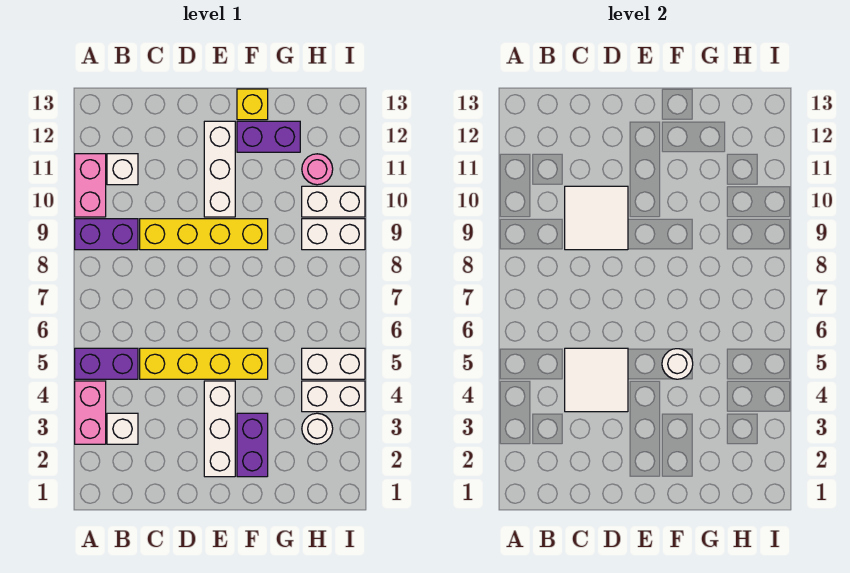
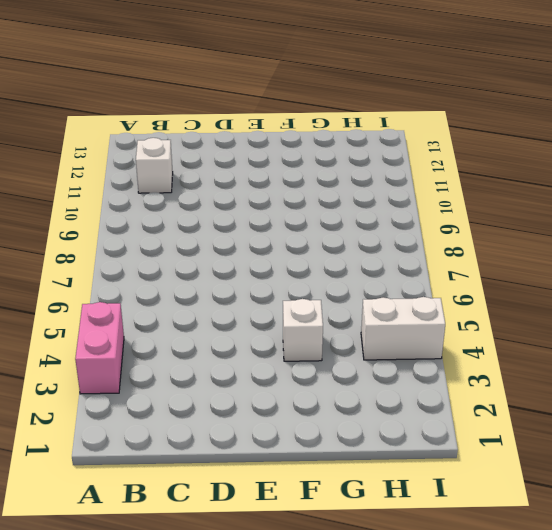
white brick F4 level 1 -> white brick B3 level 1
none -> purple brick A5:B5 level 1
none -> purple brick A9:B9 level 1
none -> pink brick A10:A11 level 1

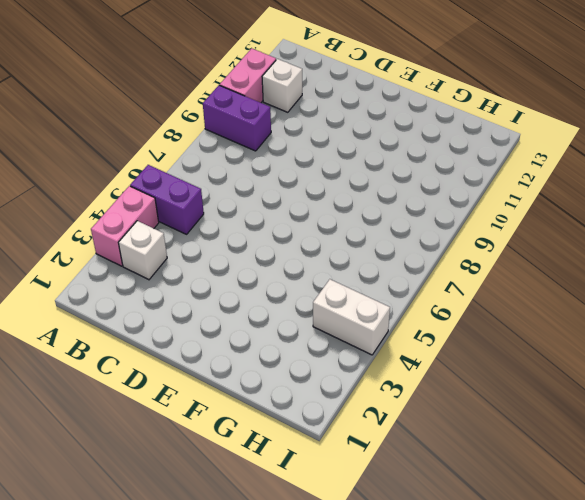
none -> yellow brick C5:F5 level 1
none -> yellow brick C9:F9 level 1
none -> white brick E2:E4 level 1

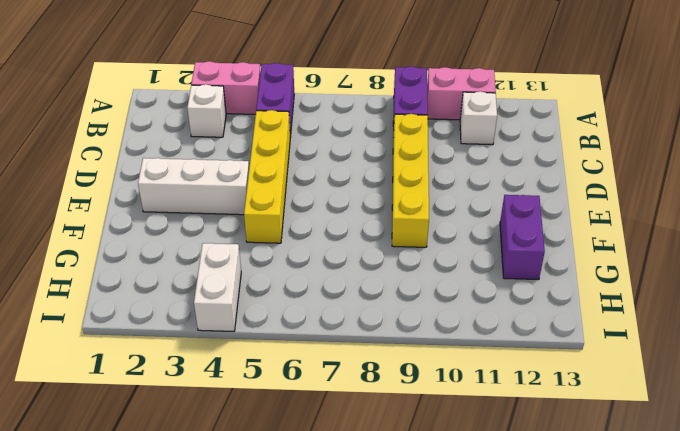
none -> white brick E10:E12 level 1
none -> purple brick F2:F3 level 1
none -> yellow brick F13 level 1

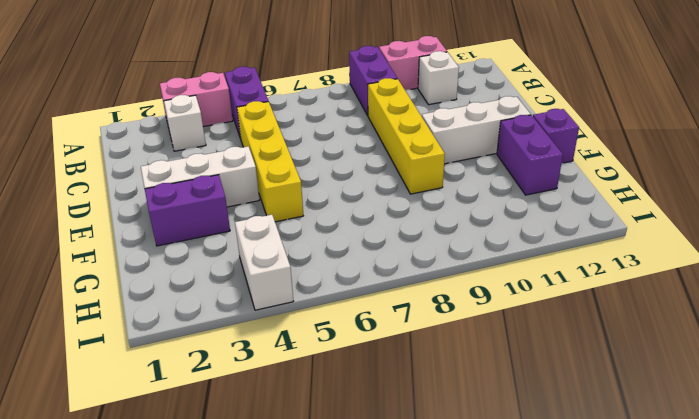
purple brick F13 level 1 -> yellow brick F13 level 1
none -> white round brick H3 level 1
none -> white brick H5:I5 level 1
none -> white brick H9:I9 level 1

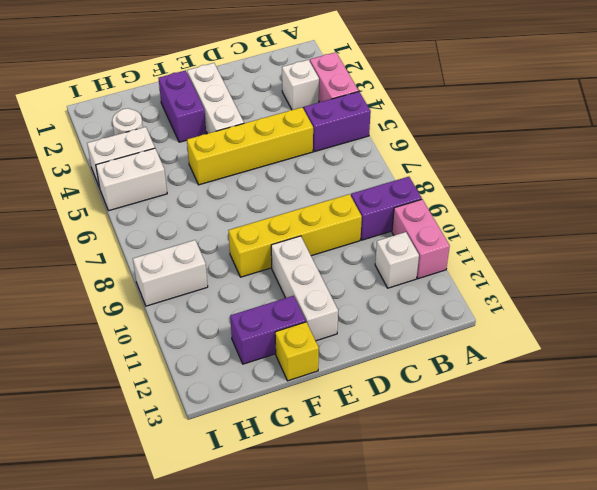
none -> white brick H10:I10 level 1
none -> pink round brick H11 level 1
none -> white tile C4:D5 level 2

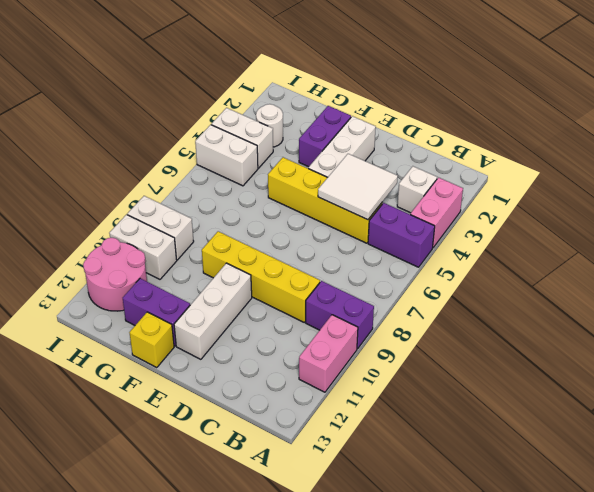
pink round brick H11:I12 level 1 -> pink round brick H11 level 1
none -> white brick B11 level 1
none -> white tile C9:D10 level 2
none -> white round brick F5 level 2

